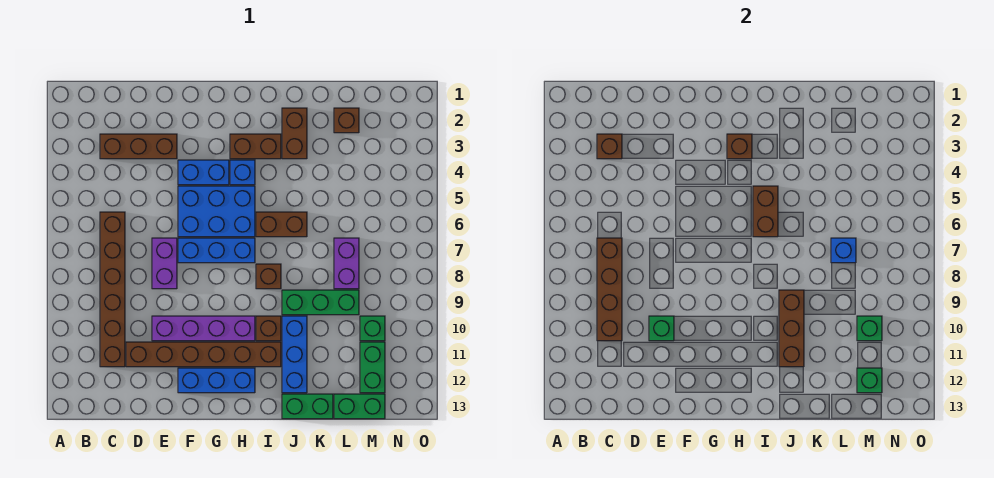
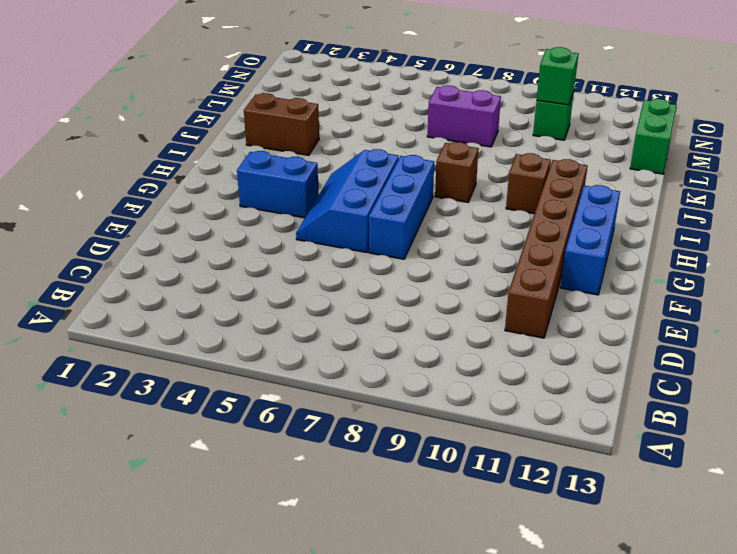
blue slope F5:H6 level 1 top 6 -> blue brick F5:H6 level 1
blue brick G3:G4 level 1 -> blue brick F4:G4 level 1
none -> brown brick C3:E3 level 1
none -> brown brick C6:C11 level 1
none -> purple brick E7:E8 level 1
none -> purple brick E10:H10 level 1

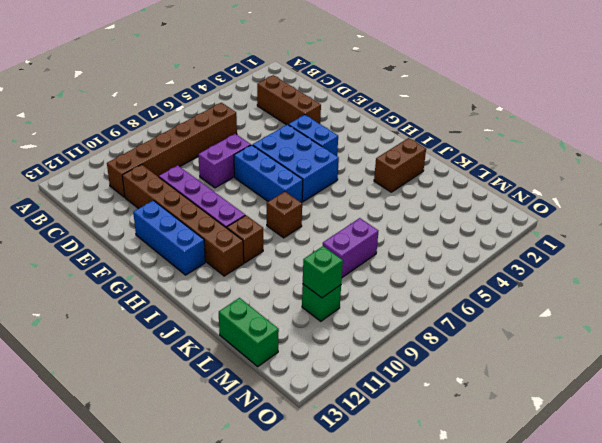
none -> brown brick H3:I3 level 1
none -> blue brick H4 level 1
none -> brown brick I6:J6 level 1
none -> green brick J9:L9 level 1

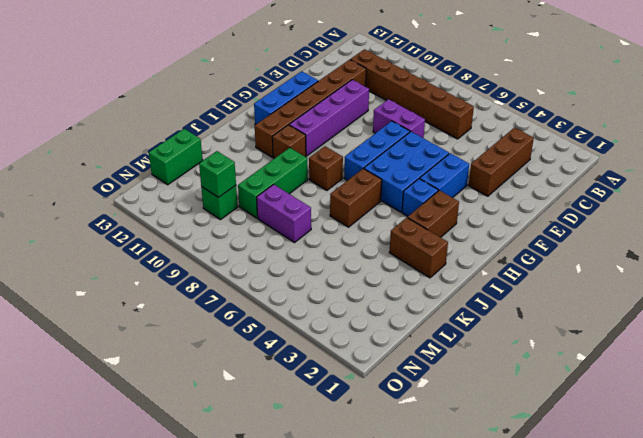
none -> blue brick J10:J12 level 1
none -> green brick J13:K13 level 1
none -> brown brick L2 level 1
none -> green brick M11:M12 level 1

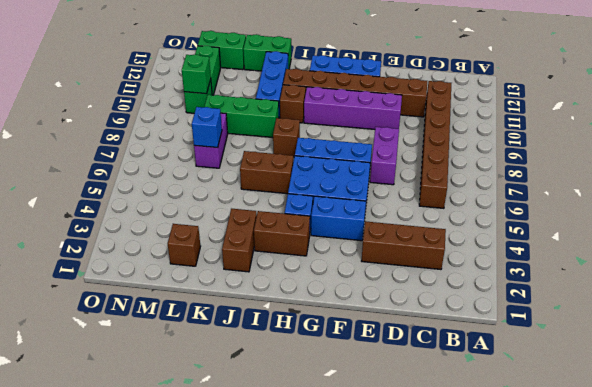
none -> brown brick C3 level 2
none -> brown brick C7:C10 level 2
none -> green brick E10 level 2
none -> brown brick H3 level 2

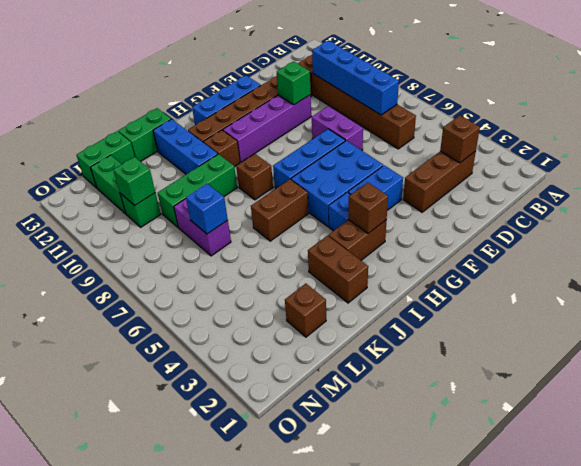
blue brick C7:C10 level 2 -> brown brick C7:C10 level 2
none -> brown brick I5:I6 level 2
none -> brown brick J9:J11 level 2
none -> green brick M12 level 2

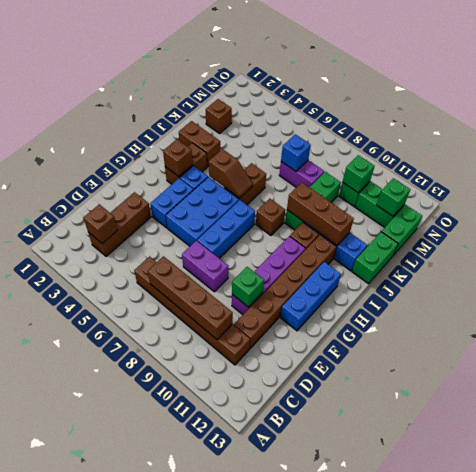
brown slope I5:I6 level 2 top 5 -> brown brick I5:I6 level 2

